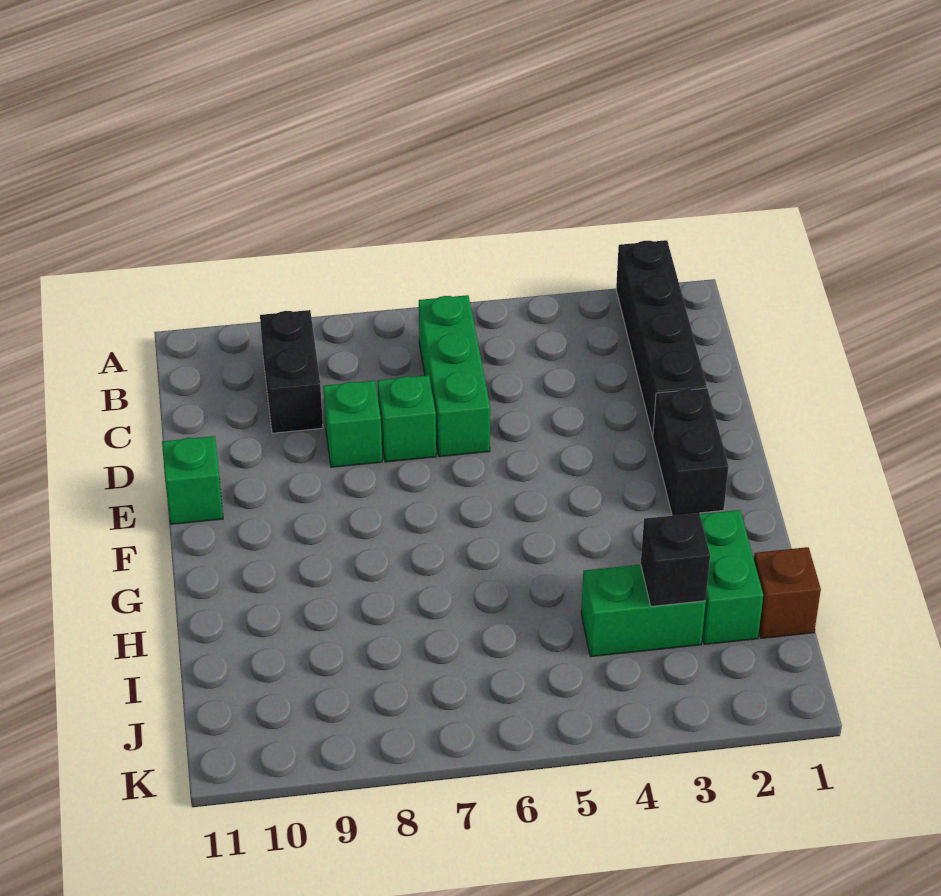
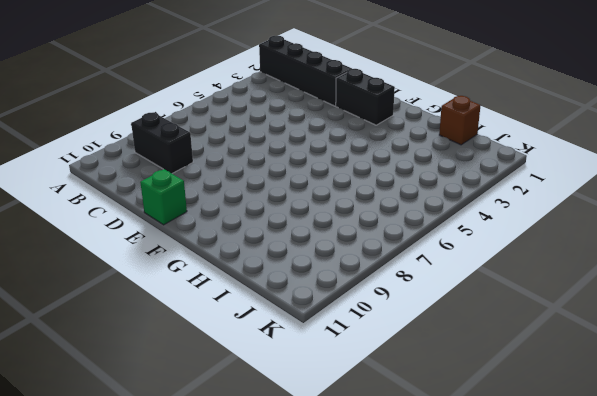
none -> green brick B6:D6 level 1
none -> green brick D7 level 1

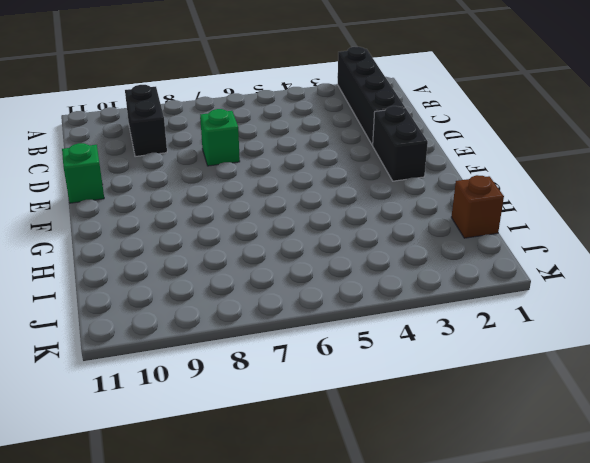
none -> green brick B6:D6 level 1
none -> green brick D8 level 1

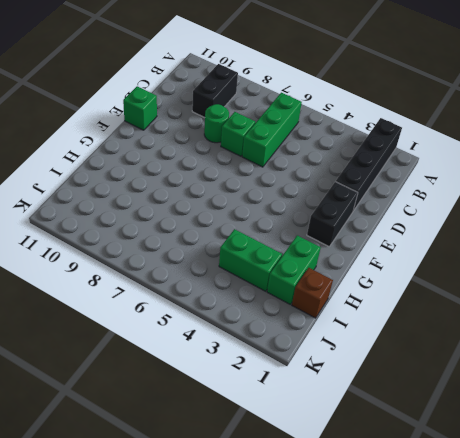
green round brick D8 level 1 -> green brick D8 level 1
none -> black brick I3 level 2

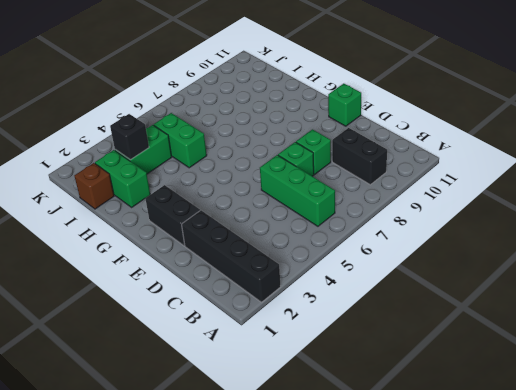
green brick H5:I5 level 1 -> none

